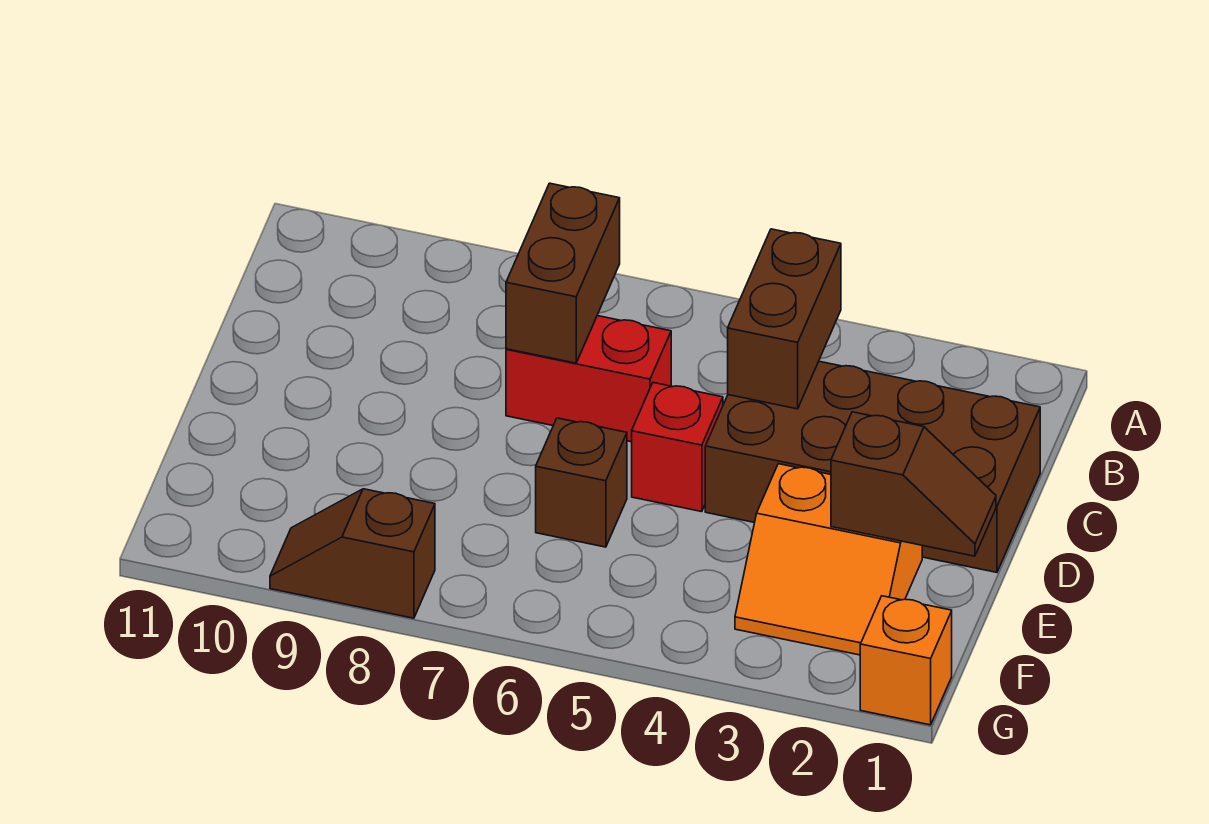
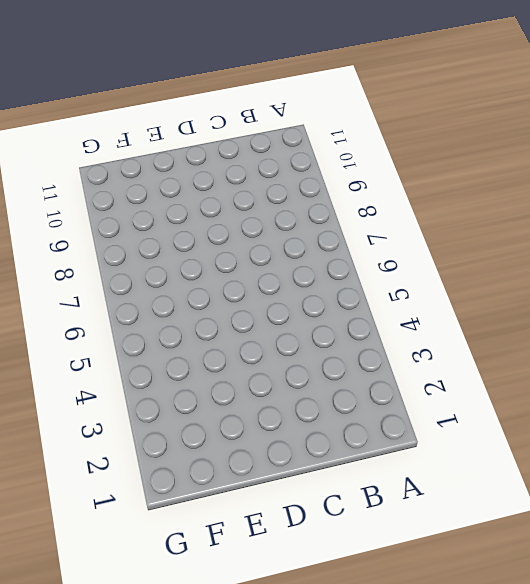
none -> brown brick C1:D4 level 1
none -> red brick C6:C7 level 1

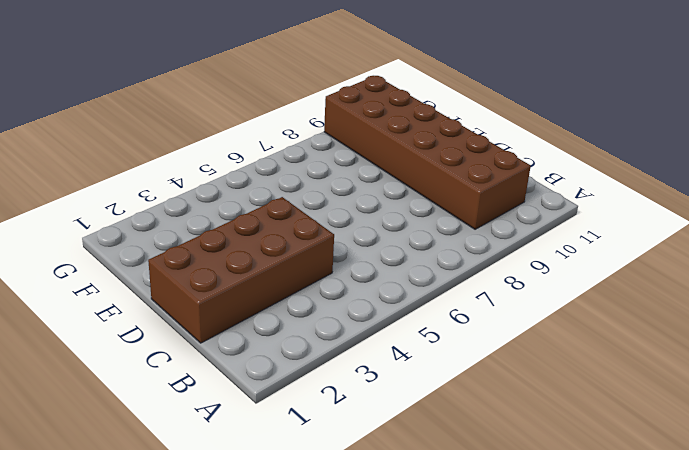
brown brick B9:G10 level 1 -> brown slope G8:G9 level 1 top 8
none -> red brick C6:C7 level 1
none -> red brick D5 level 1

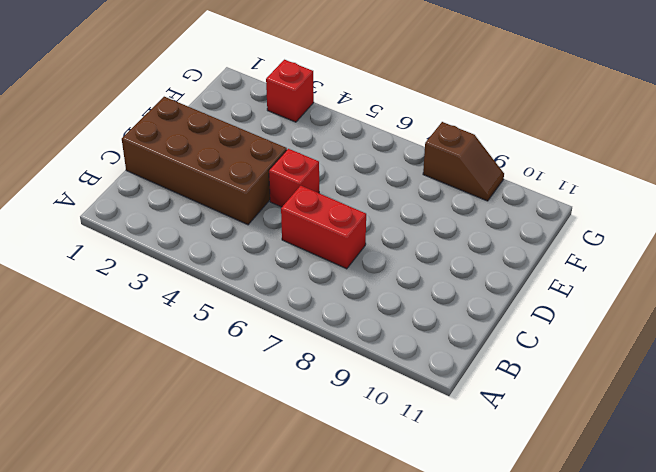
red brick G3 level 1 -> none
none -> orange slope E2:F3 level 1 top E
none -> brown brick E6 level 1

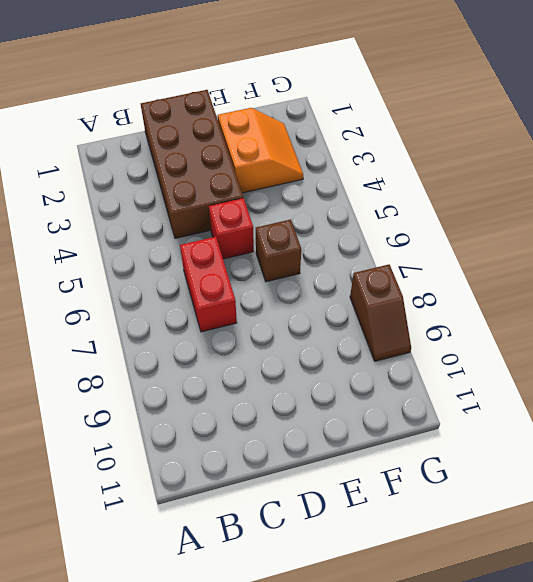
none -> orange brick G1 level 1
none -> brown brick B4:C4 level 2

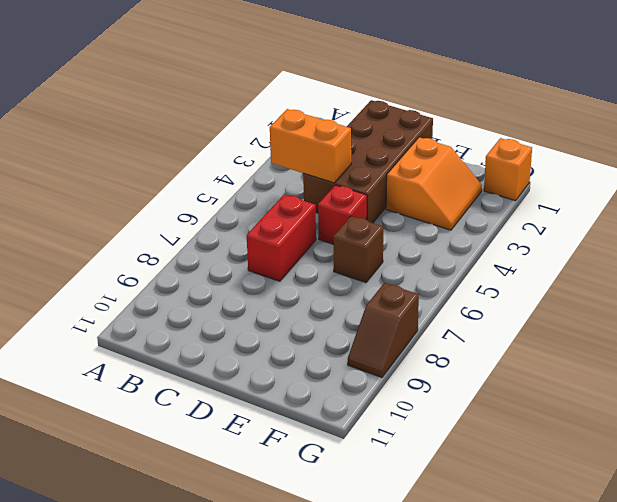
orange brick B4:C4 level 2 -> brown brick B4:C4 level 2
none -> brown brick B7:C7 level 2
none -> brown slope E1:E2 level 2 top 2

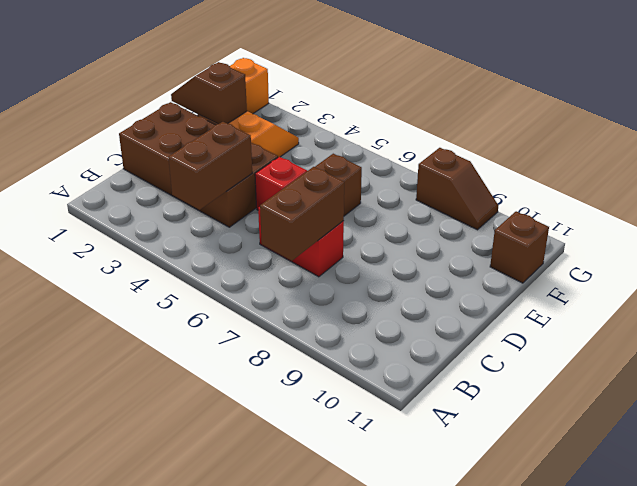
brown brick F11 level 1 -> none

